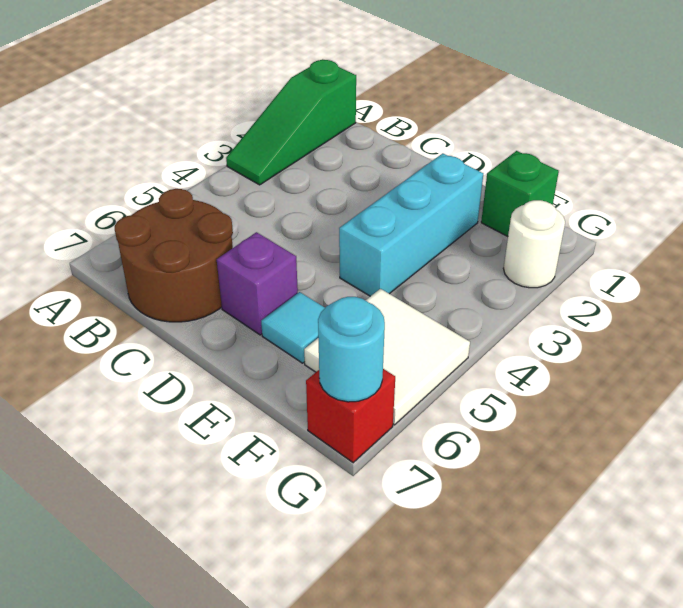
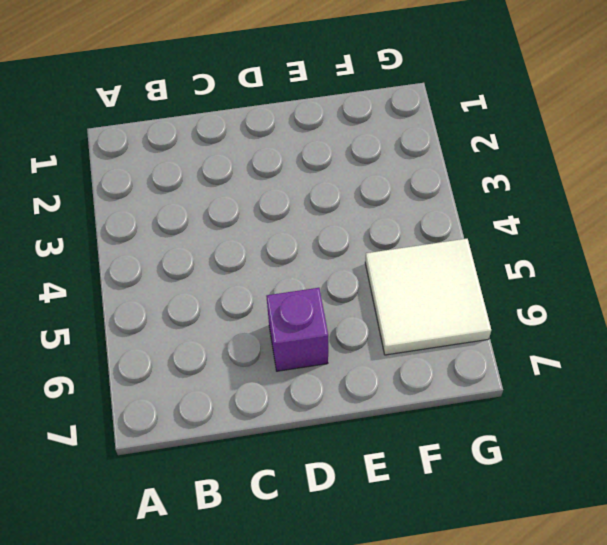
none -> green slope A1:A3 level 1 top 1
none -> brown round brick B6:C7 level 1

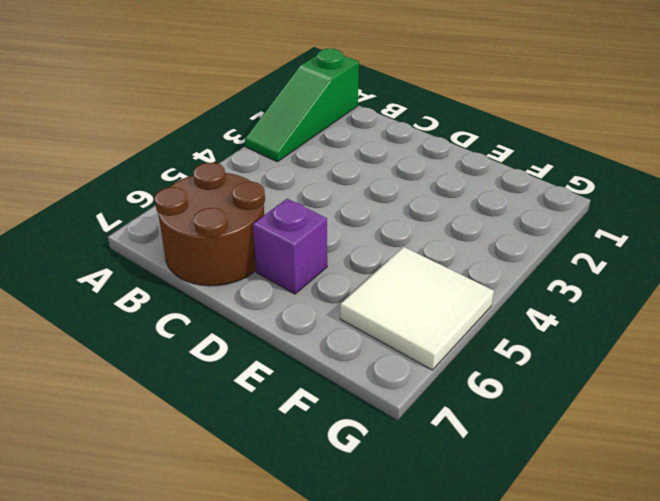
none -> cyan brick E2:E4 level 1
none -> cyan tile E6 level 1

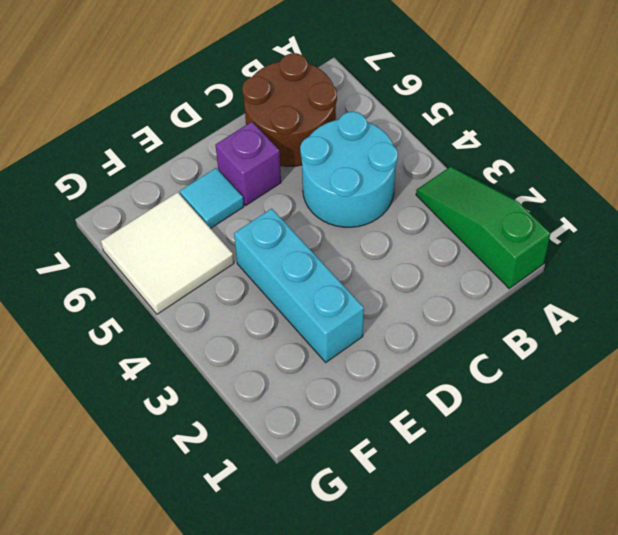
cyan round brick B4:C5 level 1 -> none
none -> green brick F1 level 1
none -> white round brick G2 level 1

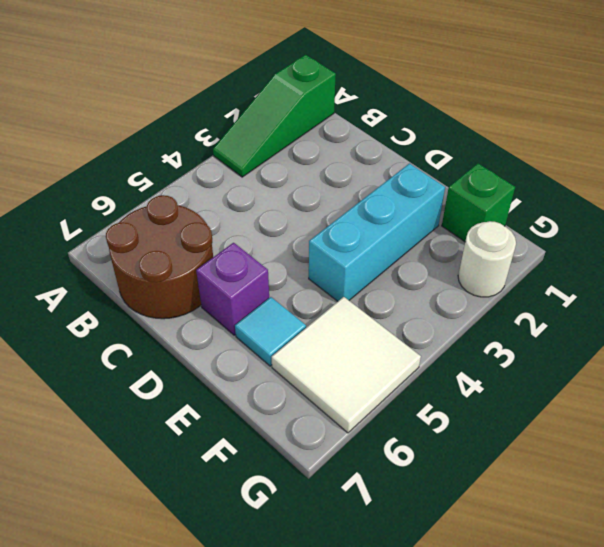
none -> red brick G7 level 1
none -> cyan round brick G7 level 2

